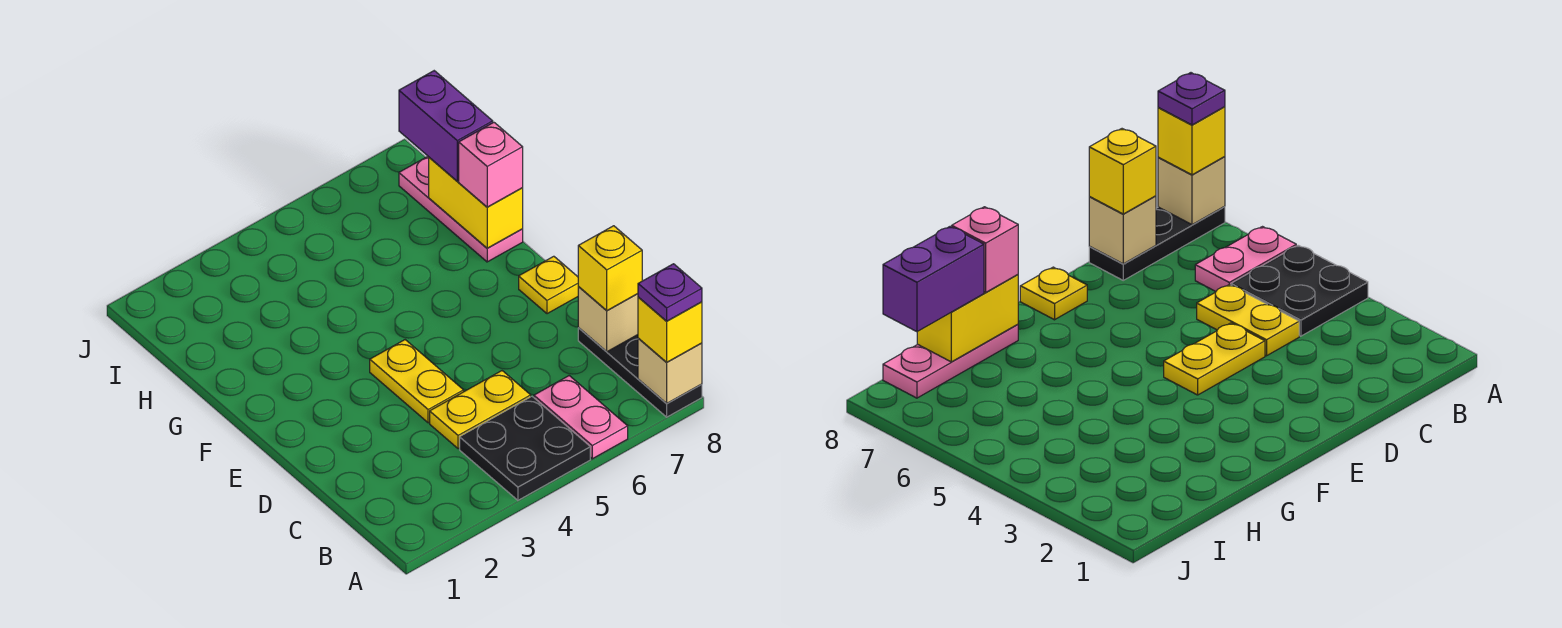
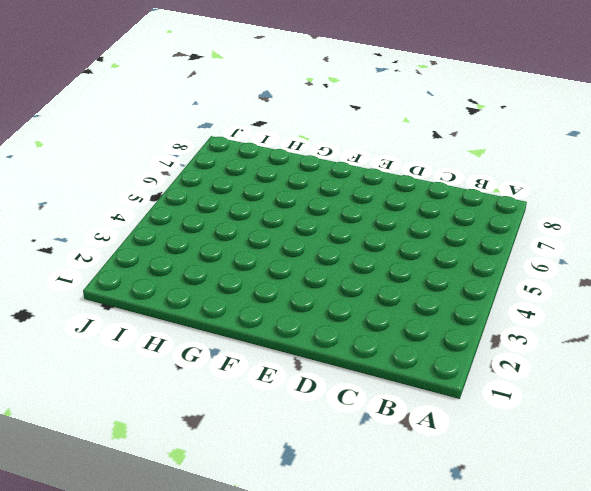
none -> black plate A4:B5 level 1
none -> pink plate A6:B6 level 1
none -> black plate A8:C8 level 1

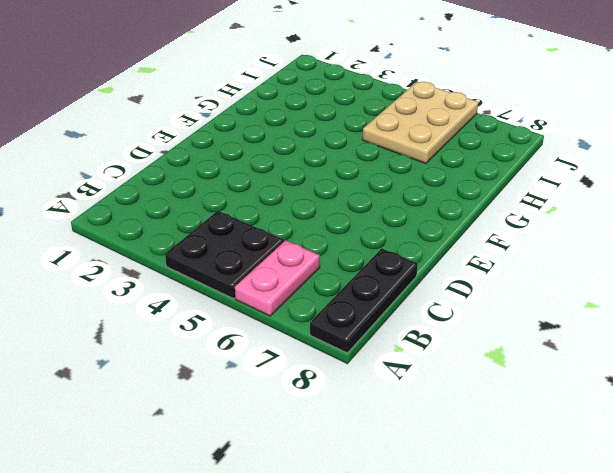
tan plate H5:J6 level 1 -> none
none -> yellow plate C4:C5 level 1
none -> yellow plate D4:E4 level 1
none -> yellow plate E8 level 1

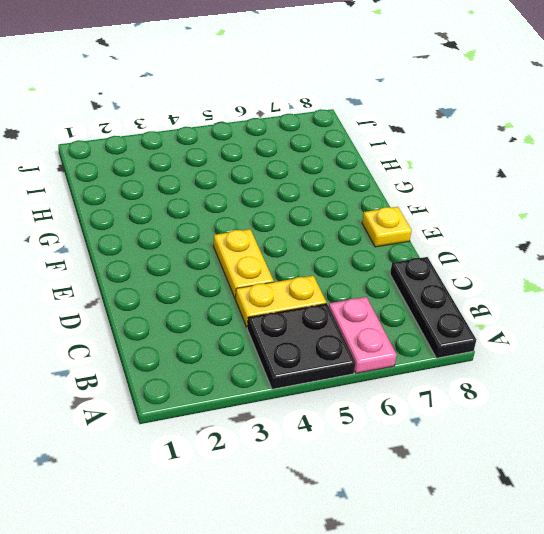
none -> pink plate G8:I8 level 1
none -> tan brick A8 level 2
none -> tan brick C8 level 2

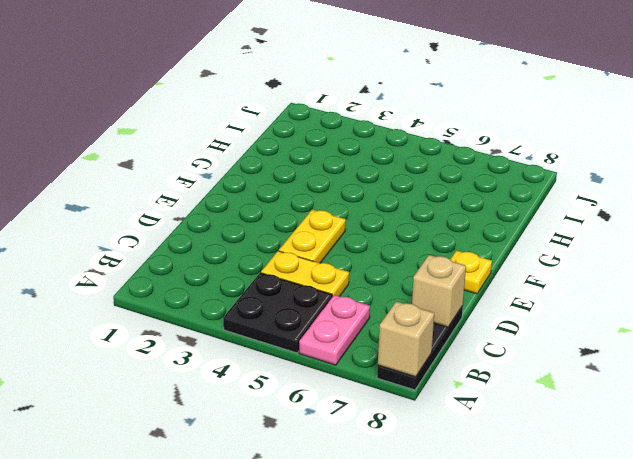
none -> pink plate G8:I8 level 1
none -> yellow brick G8:H8 level 2
none -> yellow brick A8 level 3

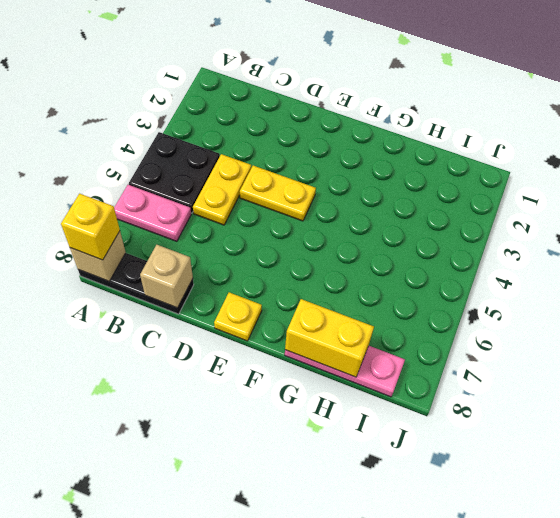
none -> yellow brick C8 level 3
none -> pink brick G8 level 3
none -> purple brick H8:I8 level 3

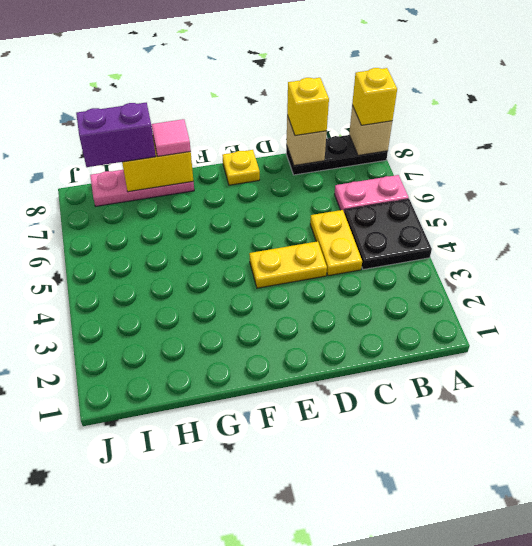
pink tile G8 level 3 -> pink brick G8 level 3
none -> purple plate A8 level 4

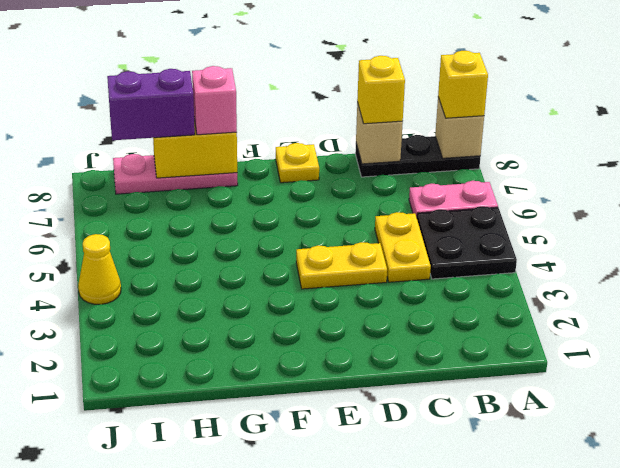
yellow cone J4 level 1 -> none
none -> purple plate A8 level 4

